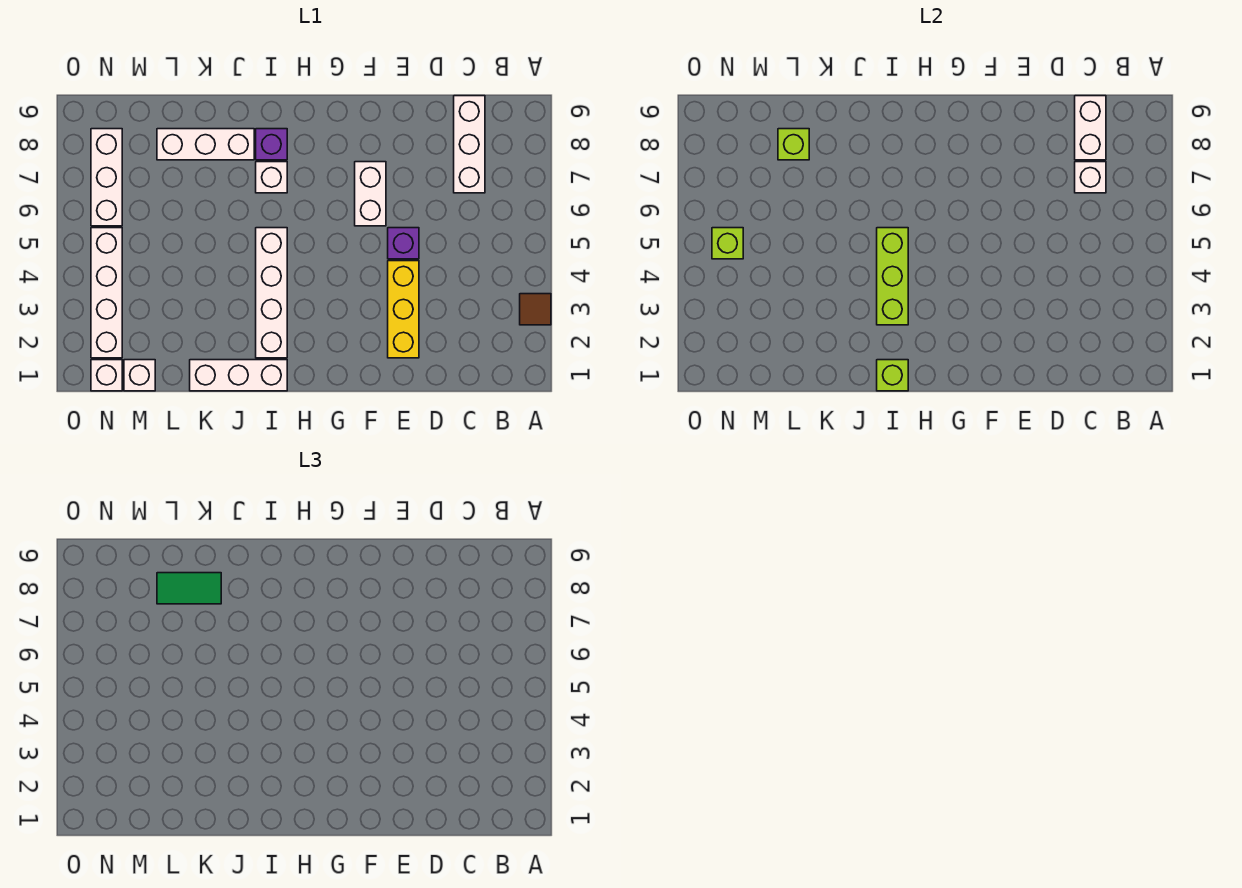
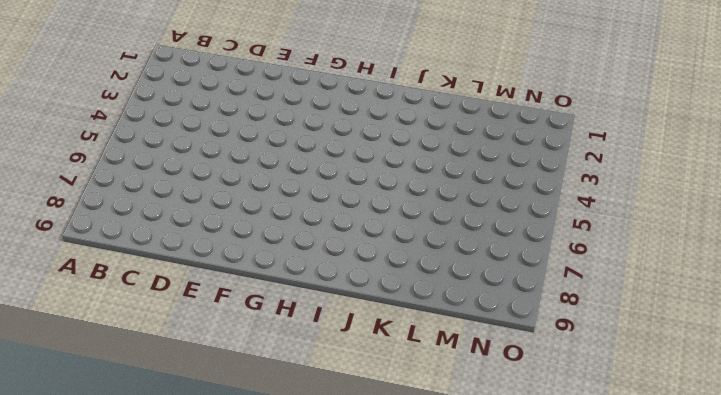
none -> brown tile A3 level 1
none -> white brick C7:C9 level 1
none -> yellow brick E2:E4 level 1

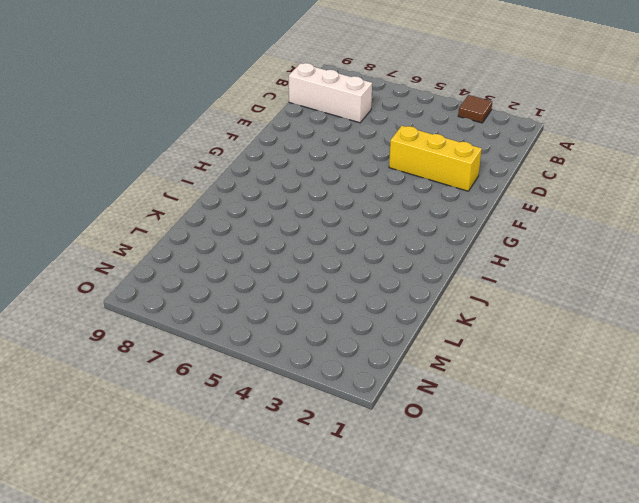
none -> purple brick E5 level 1
none -> white brick F6:F7 level 1
none -> white brick I1:K1 level 1

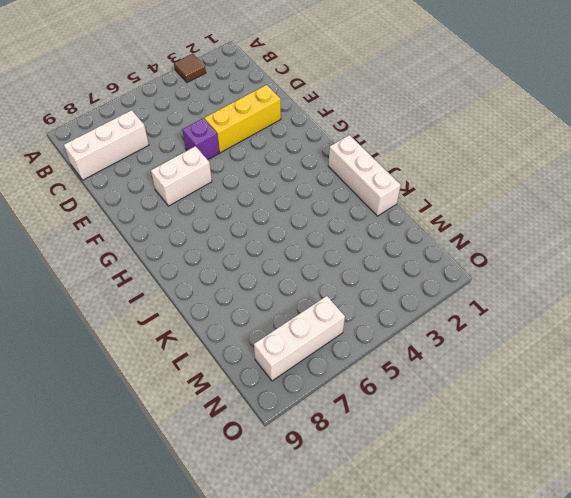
none -> white brick I2:I5 level 1
none -> white brick I7 level 1
none -> purple brick I8 level 1

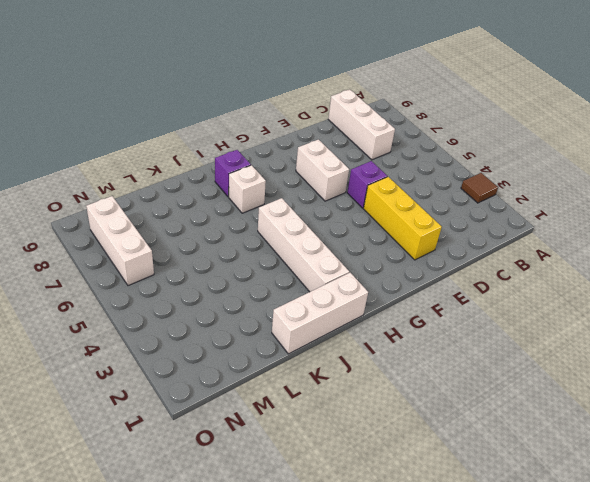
none -> white brick J8:L8 level 1
none -> white brick M1 level 1
none -> white brick N1 level 1

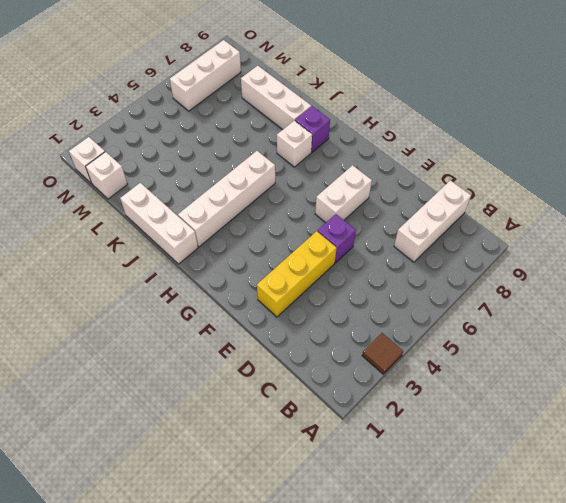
none -> white brick N2:N5 level 1
none -> white brick C7 level 2
none -> white brick C8:C9 level 2

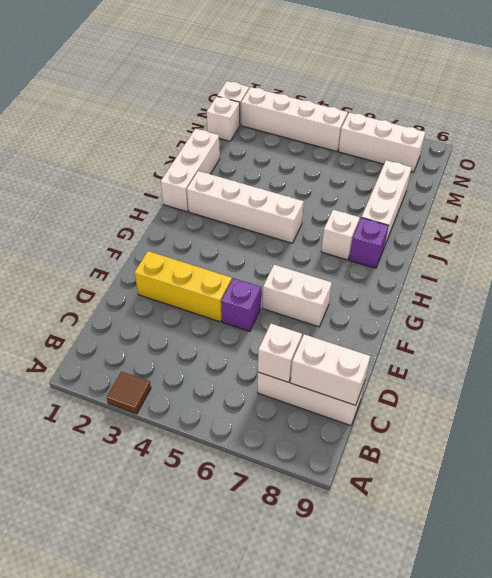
none -> lime brick I1 level 2
none -> lime brick I3:I5 level 2
none -> lime brick L8 level 2

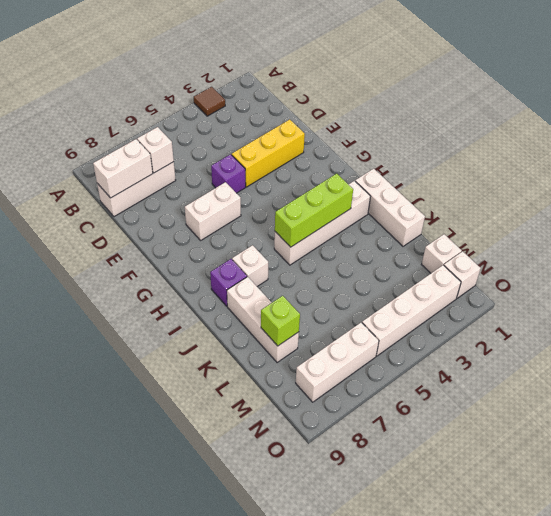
none -> lime brick I1 level 2
none -> lime brick N5 level 2
none -> green tile K8:L8 level 3

